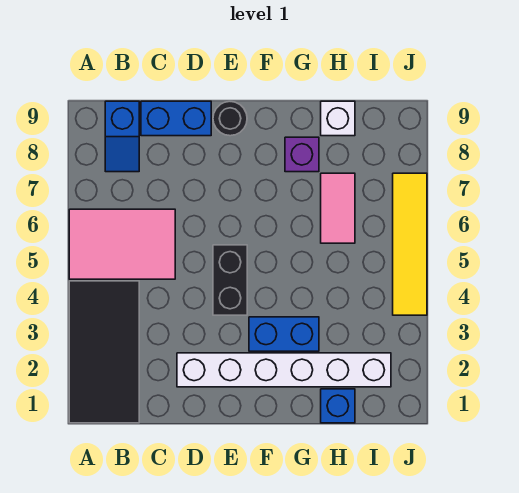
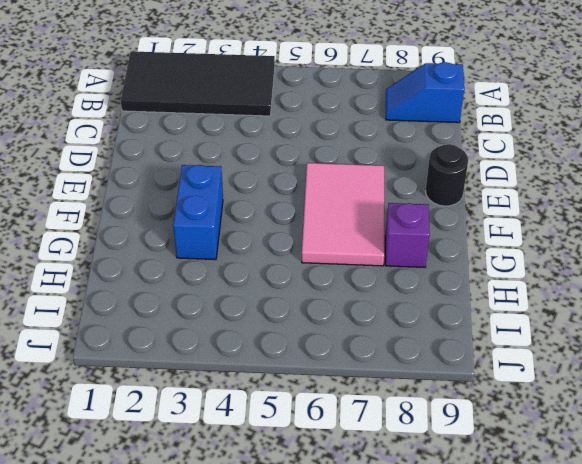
pink tile E6:G7 level 1 -> pink tile A5:C6 level 1
none -> blue brick C9:D9 level 1
none -> white brick D2:I2 level 1
none -> black brick E4:E5 level 1

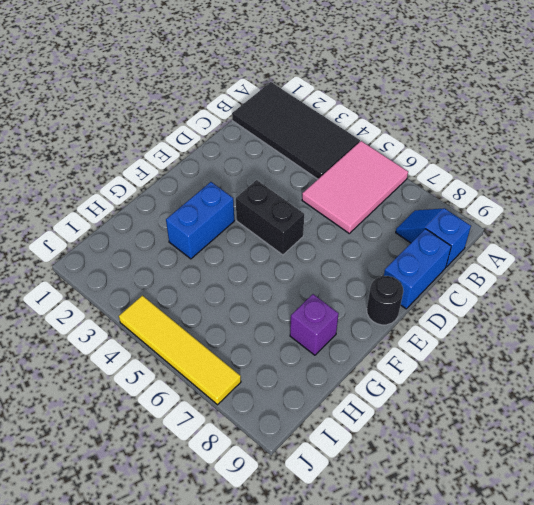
none -> white brick D2:I2 level 1
none -> blue brick H1 level 1
none -> pink tile H6:H7 level 1

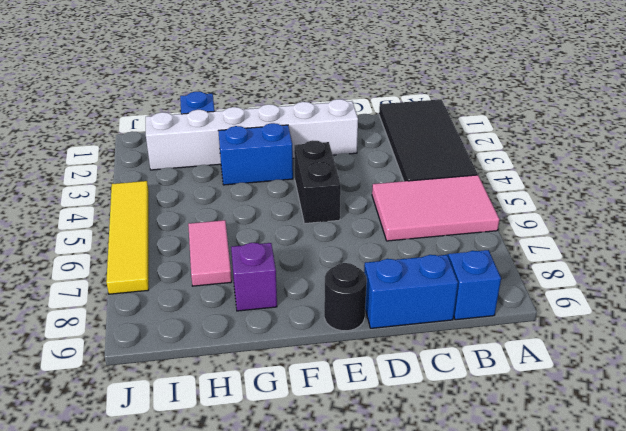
none -> white brick H9 level 1

